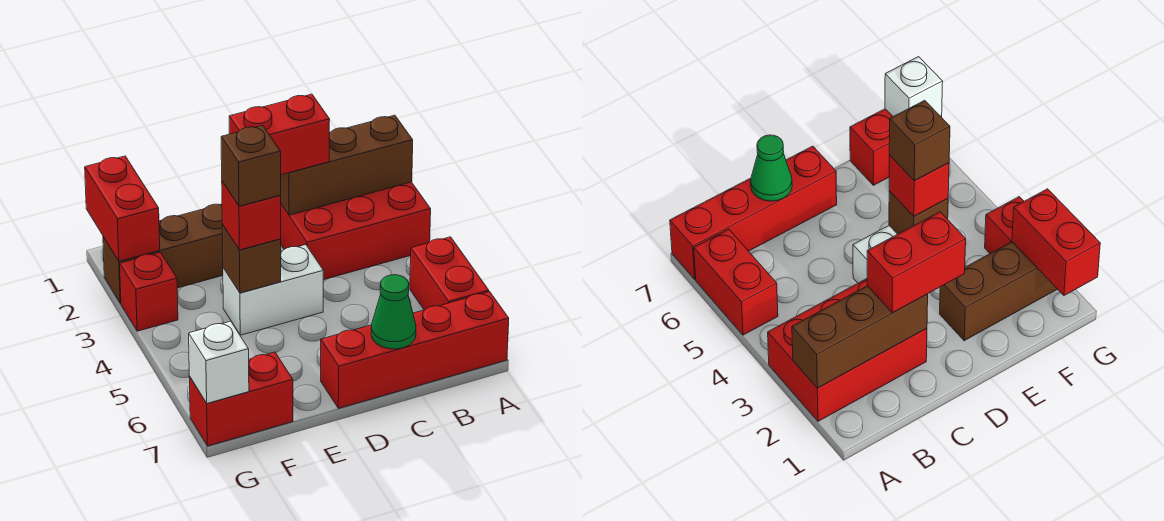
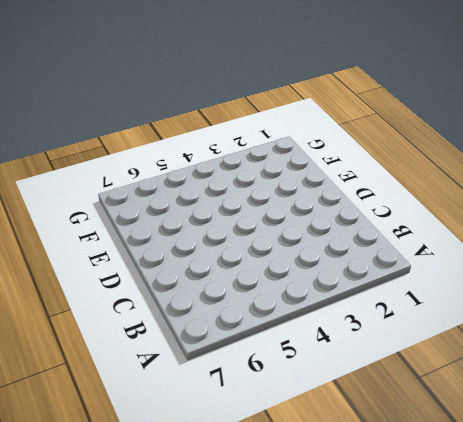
none -> red brick A2:C3 level 1
none -> red brick A5:A6 level 1
none -> red brick A7:D7 level 1

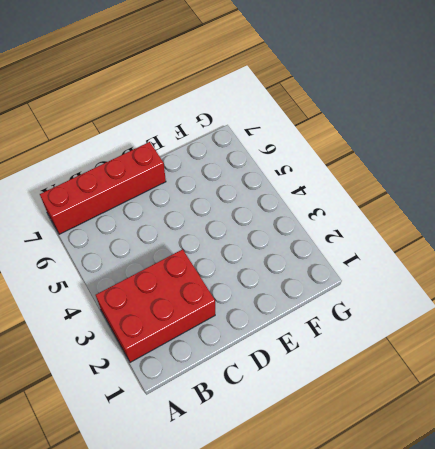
none -> red brick A5:A6 level 1
none -> white brick D4:E4 level 1
none -> brown brick E2:G2 level 1

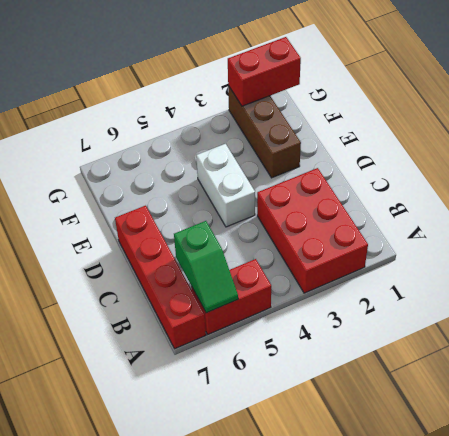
green slope A6:B6 level 2 top B -> none
none -> red brick F7:G7 level 1
none -> red brick G3 level 1
none -> brown brick A2:C2 level 2

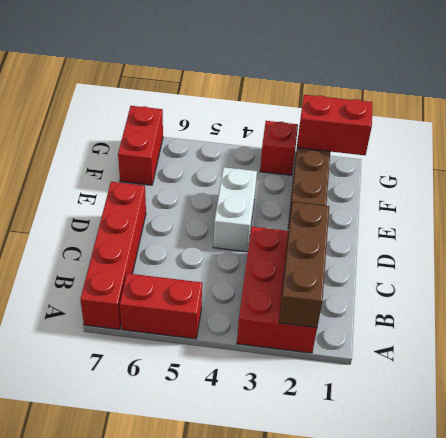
none -> green cone C7 level 2
none -> brown brick E4 level 2
none -> white brick G7 level 2

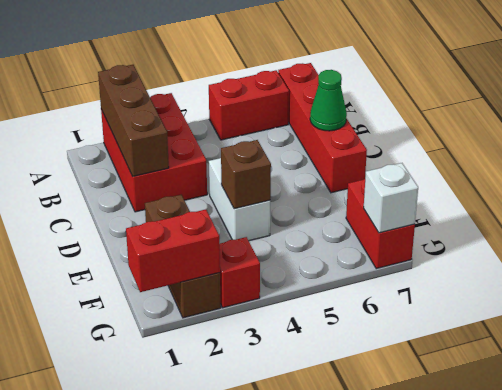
none -> red brick C2:D2 level 3
none -> red brick E4 level 3
none -> brown brick E4 level 4

